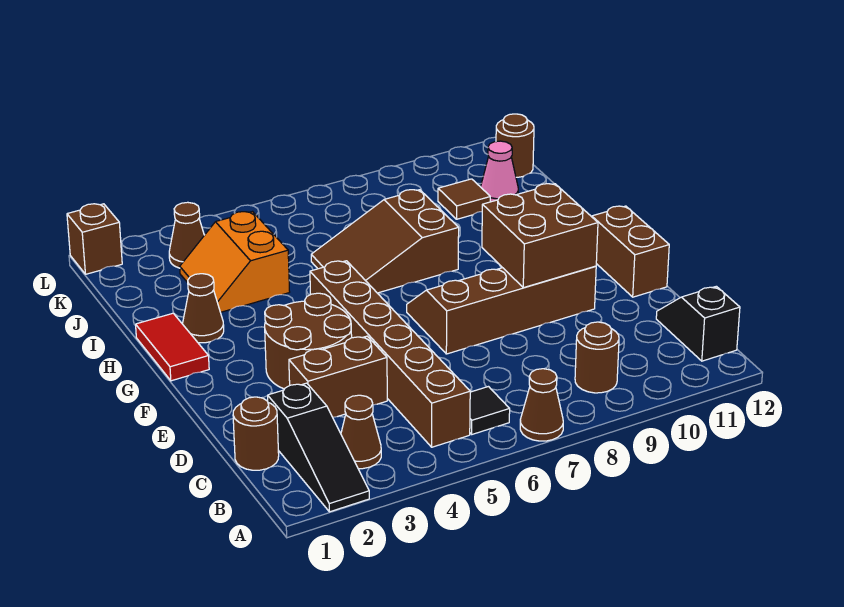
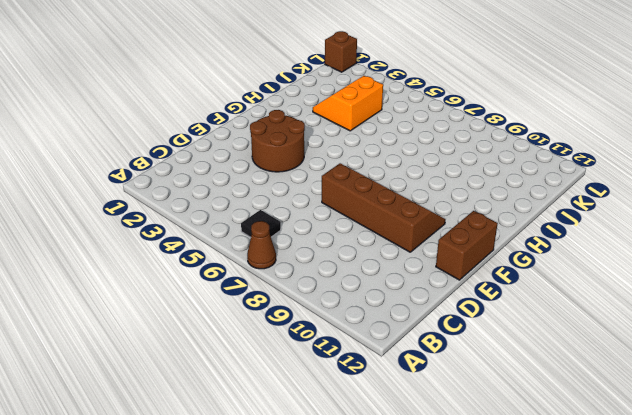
none -> black slope A2:C2 level 1 top C
none -> brown cone B3 level 1
none -> brown brick B5:G5 level 1

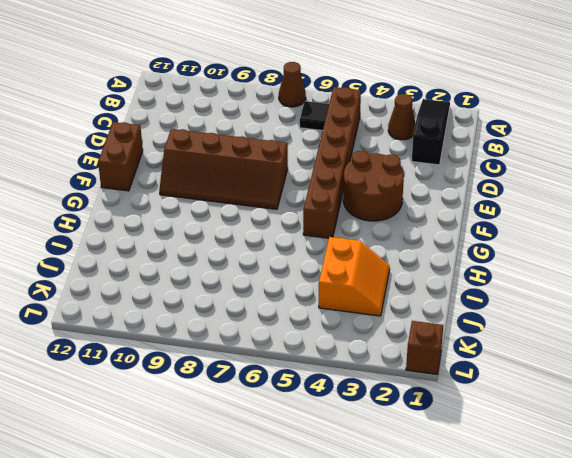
none -> brown round brick B9 level 1
none -> black slope B12:C12 level 1 top B
none -> brown round brick C1 level 1

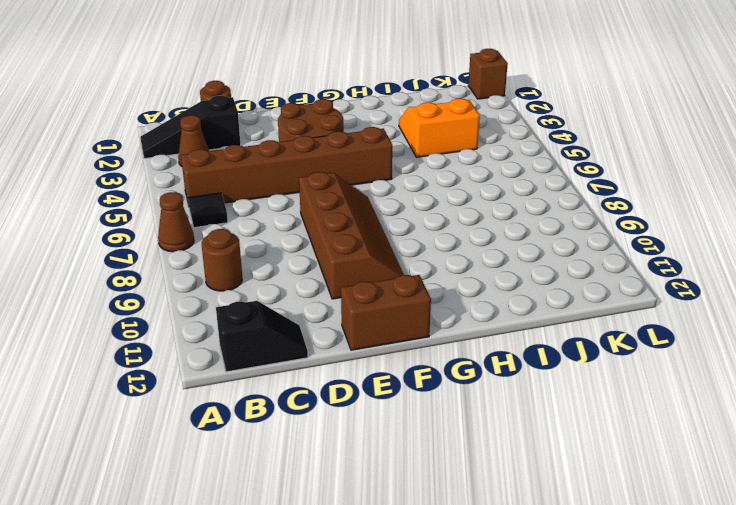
none -> brown brick D3:D4 level 1
none -> red tile G1:H1 level 1
none -> brown cone H2 level 1

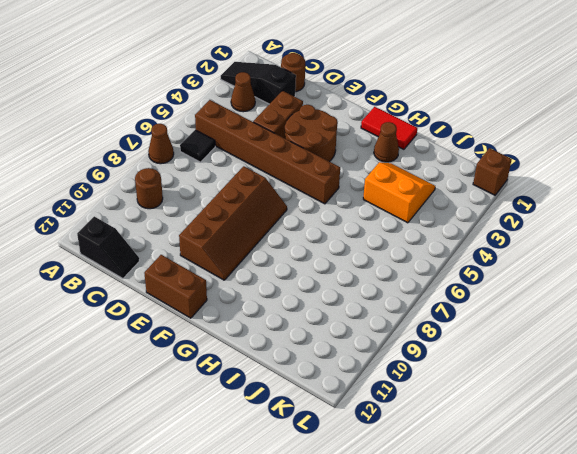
none -> brown slope H6:I8 level 1 top 8
none -> brown tile J10 level 1
none -> pink cone J11 level 1

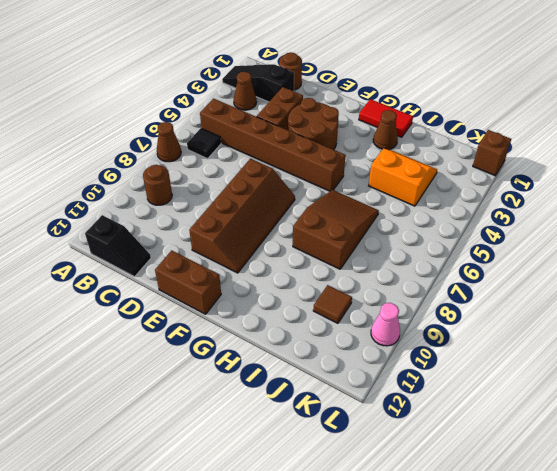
pink cone L10 level 1 -> pink cone J11 level 1
none -> brown cone K3 level 1
none -> brown round brick K12 level 1
none -> brown brick E9:F10 level 2

